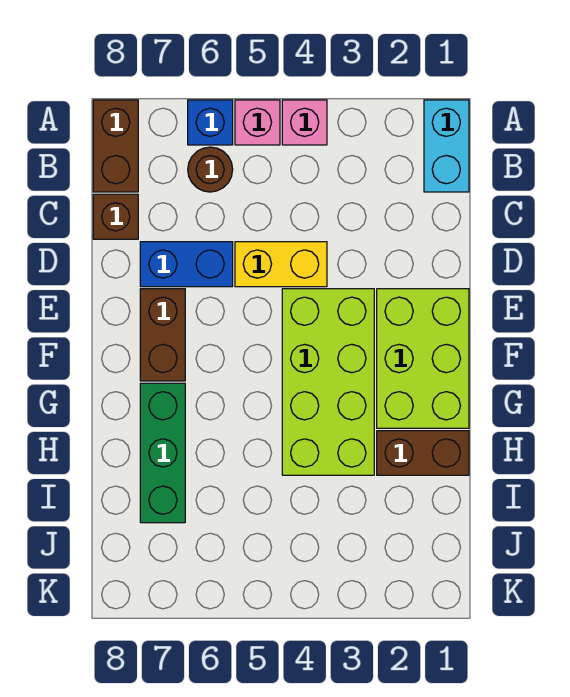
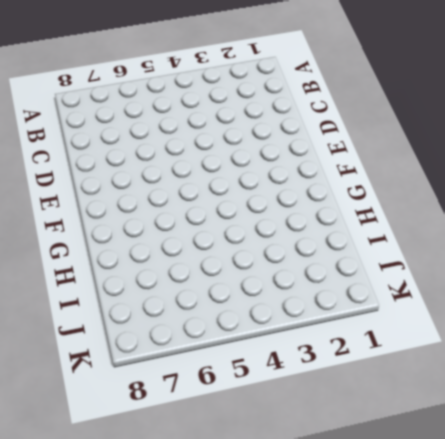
none -> cyan brick A1:B1 level 1
none -> pink brick A4 level 1
none -> pink brick A5 level 1

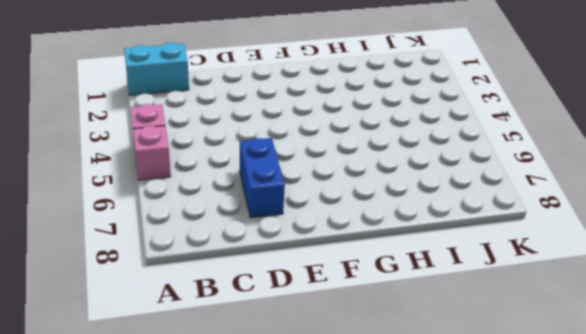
none -> blue brick A6 level 1
none -> brown brick A8:B8 level 1
none -> brown round brick B6 level 1

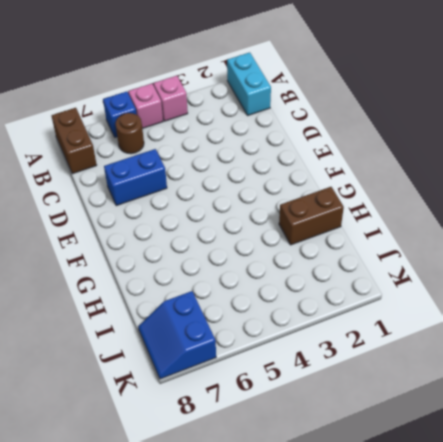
blue slope J7:K8 level 1 top 7 -> none
none -> brown brick C8 level 1
none -> yellow brick D4:D5 level 1
none -> lime brick E1:G2 level 1

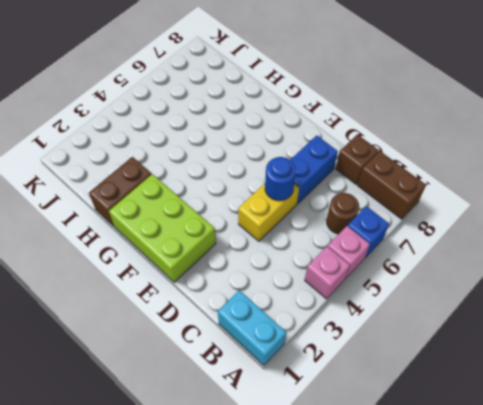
blue round brick D5 level 2 -> none
none -> lime brick E3:H4 level 1
none -> brown brick E7:F7 level 1
none -> green brick G7:I7 level 1

